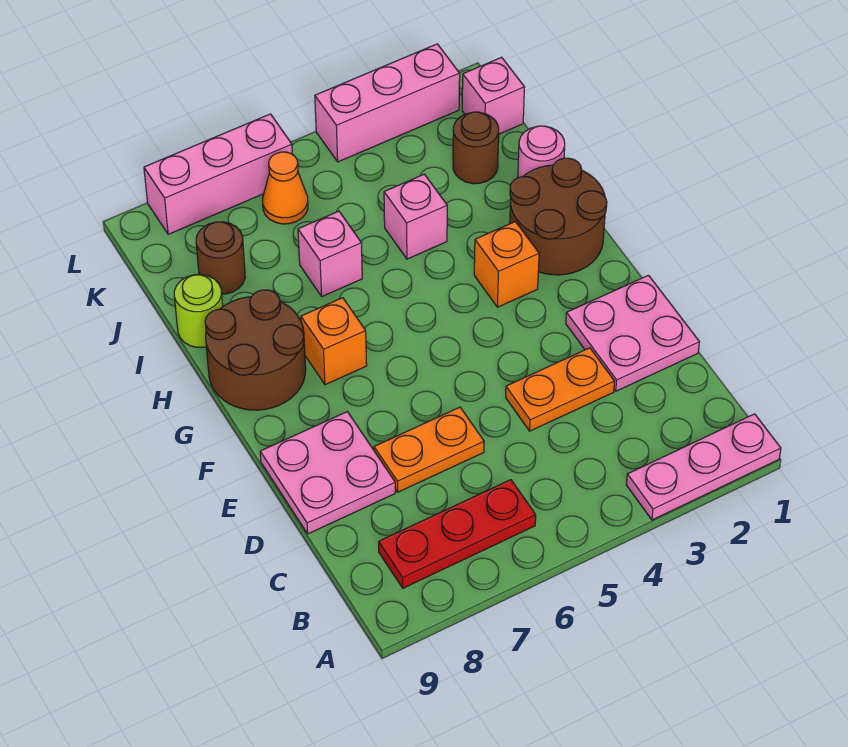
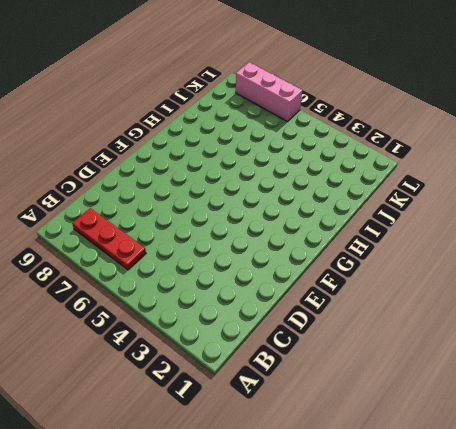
none -> pink plate A1:A3 level 1
none -> pink plate D1:E2 level 1
none -> orange plate D3:D4 level 1

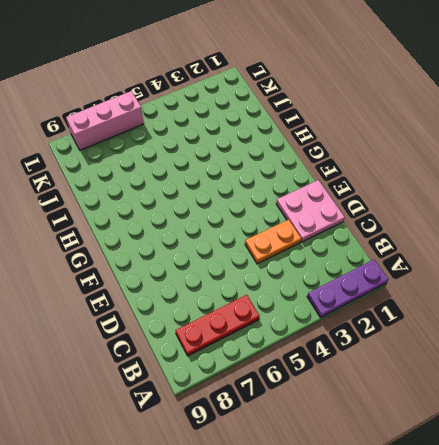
purple plate A1:A3 level 1 -> pink plate A1:A3 level 1
none -> orange plate D6:D7 level 1
none -> pink plate D8:E9 level 1
none -> brown round brick G1:H2 level 1

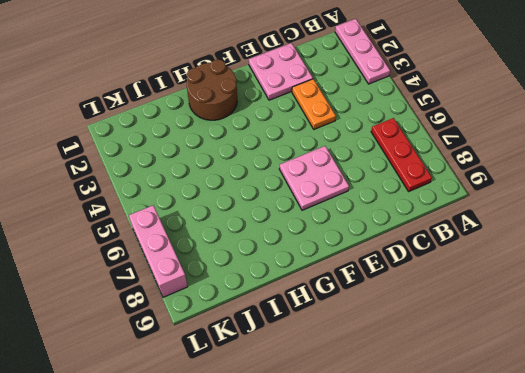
pink plate E6:F7 level 1 -> pink plate D8:E9 level 1
none -> orange plate D6:D7 level 1
none -> orange brick G3 level 1
none -> orange brick G7 level 1

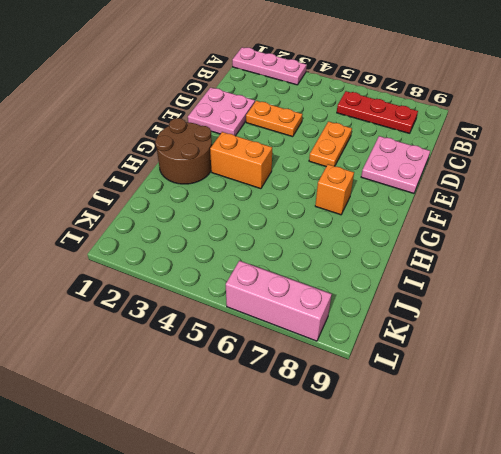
orange plate D6:E6 level 1 -> orange plate D6:D7 level 1
orange brick G3:G4 level 1 -> orange brick G3 level 1
none -> brown round brick G8:H9 level 1
none -> pink round brick I1 level 1
none -> pink brick I4 level 1

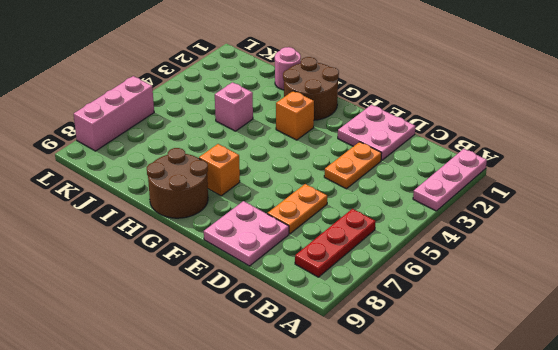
none -> pink brick I6 level 1
none -> lime round brick I9 level 1
none -> brown round brick J2 level 1

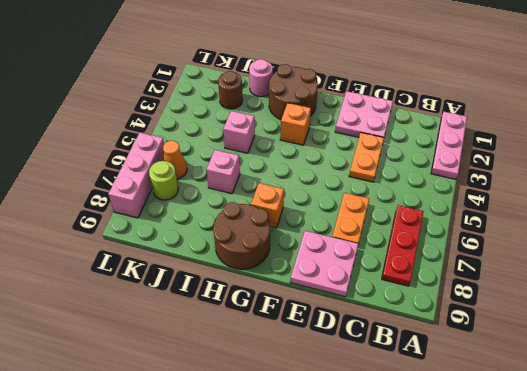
lime round brick K7 level 1 -> lime round brick I9 level 1
none -> brown round brick J8 level 1
none -> pink brick K1 level 1
none -> pink brick L2:L4 level 1

